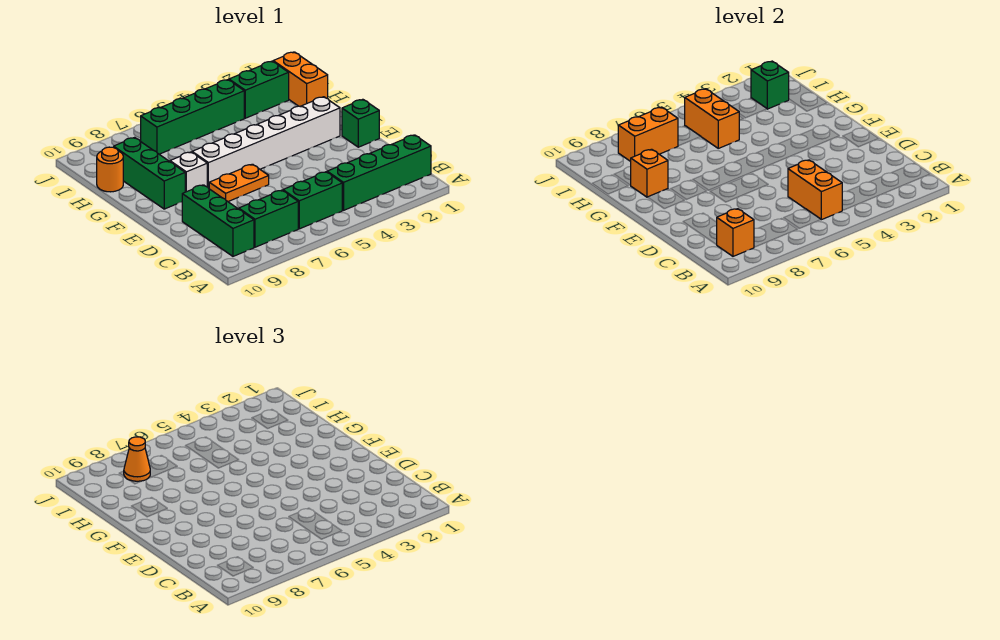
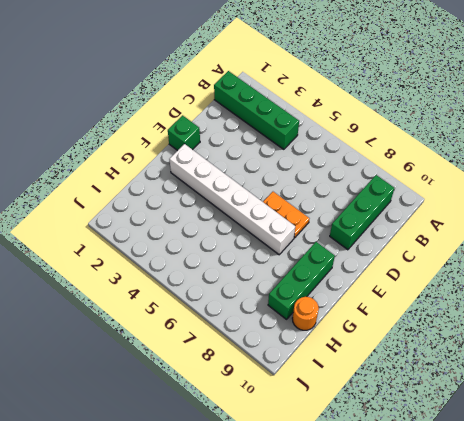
none -> green brick B5:B6 level 1
none -> green brick B7:B8 level 1
none -> white brick F8 level 1

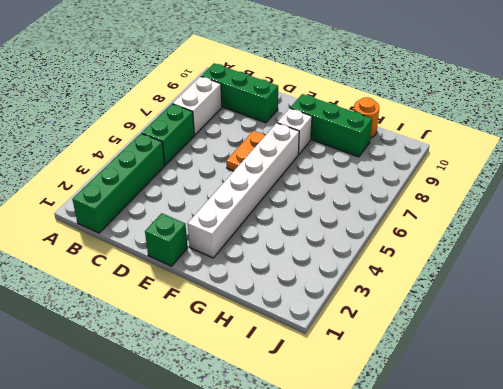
white brick B7:B8 level 1 -> green brick B7:B8 level 1
none -> orange brick H1:I1 level 1
none -> green brick I2:I3 level 1
none -> green brick I4:I7 level 1

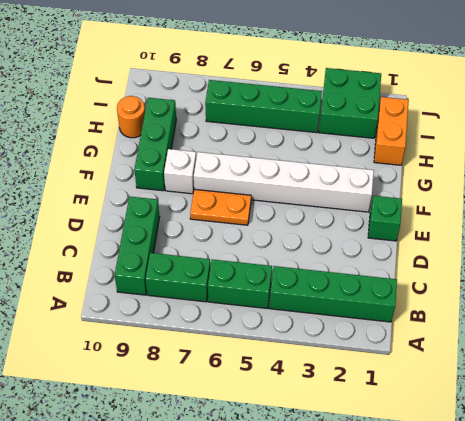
green brick I2:J3 level 1 -> green brick I2:I3 level 1
none -> orange brick B5:C5 level 2
none -> orange brick B9 level 2
none -> orange brick G9 level 2

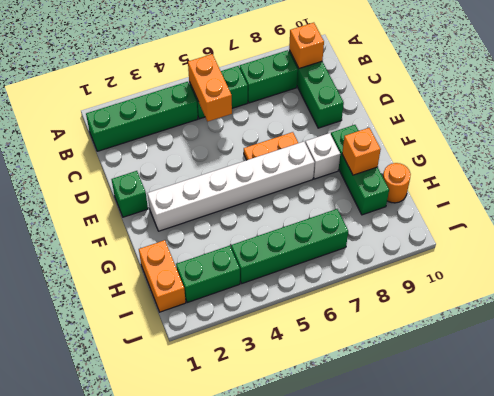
none -> orange brick H5:I5 level 2
none -> green brick I2 level 2
none -> orange brick I7:I8 level 2

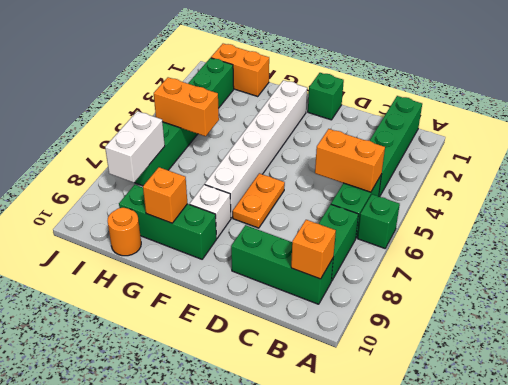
green brick A6 level 1 -> green brick I2 level 2
white brick I7:I8 level 2 -> orange brick I7:I8 level 2
none -> orange cone I8 level 3

